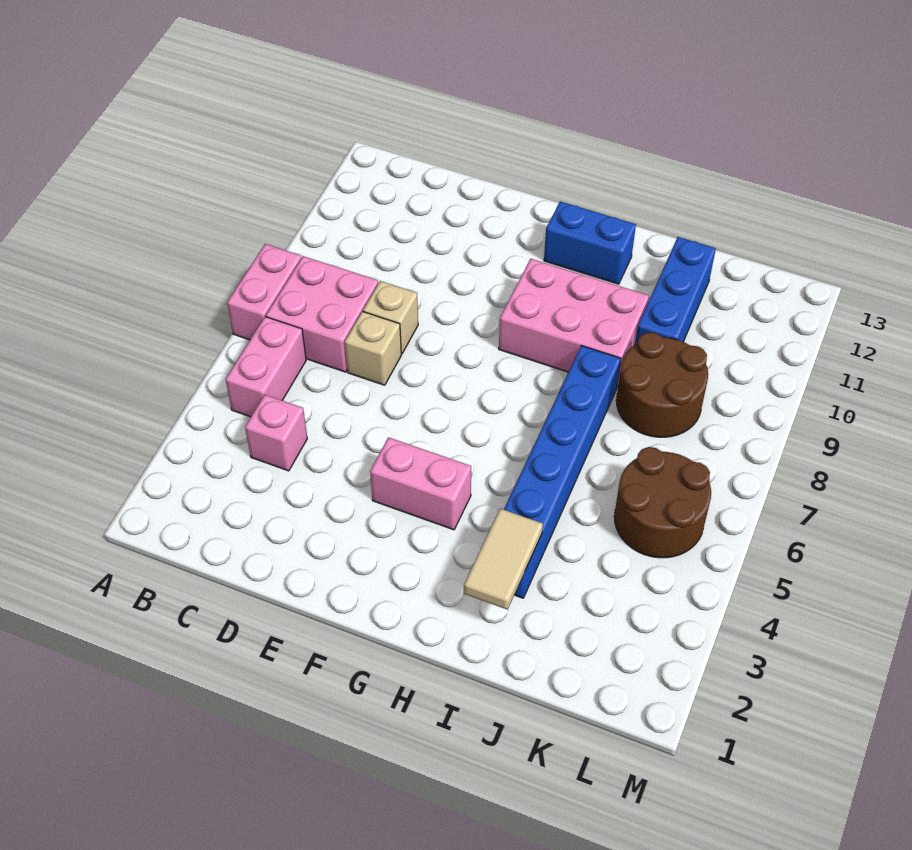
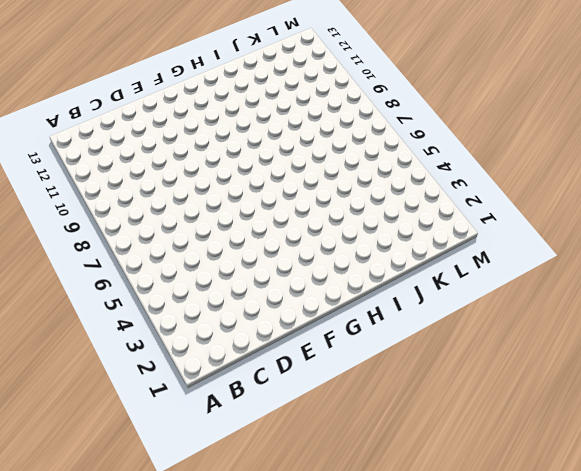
none -> pink brick A7:A8 level 1
none -> pink brick B5:B6 level 1
none -> pink brick B7:C8 level 1

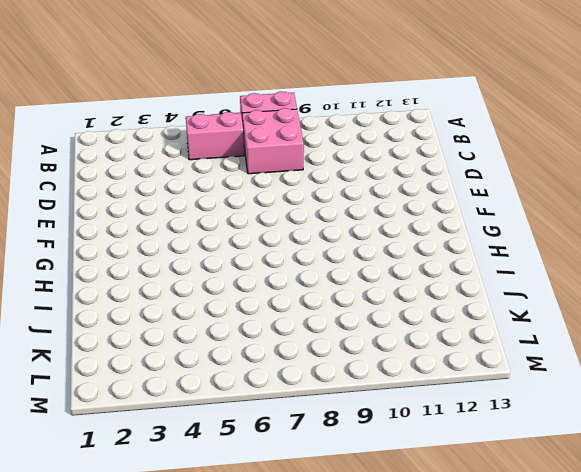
none -> pink brick C4 level 1
none -> tan brick D7 level 1
none -> tan brick D8 level 1

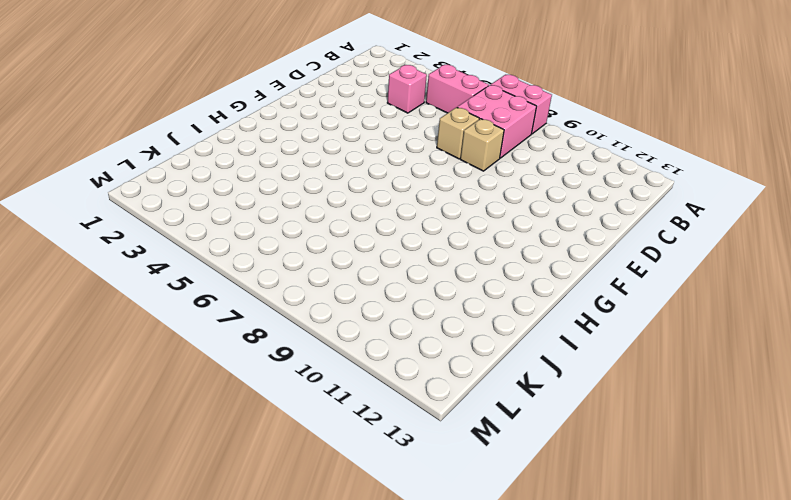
none -> pink brick F4:G4 level 1
none -> pink brick G9:I10 level 1
none -> blue brick G12:H12 level 1

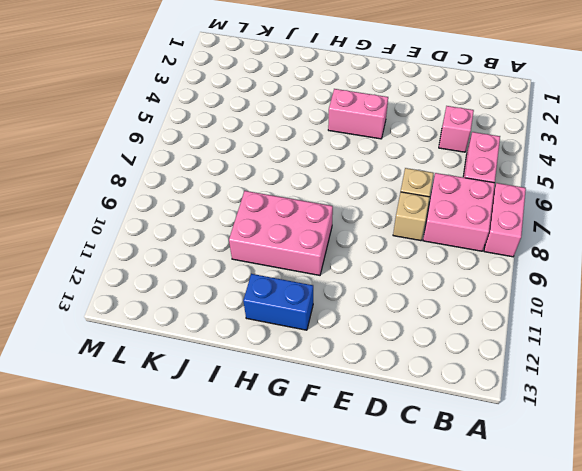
none -> blue brick I3:I8 level 1
none -> brown round brick J8:K9 level 1
none -> blue brick J10:J12 level 1

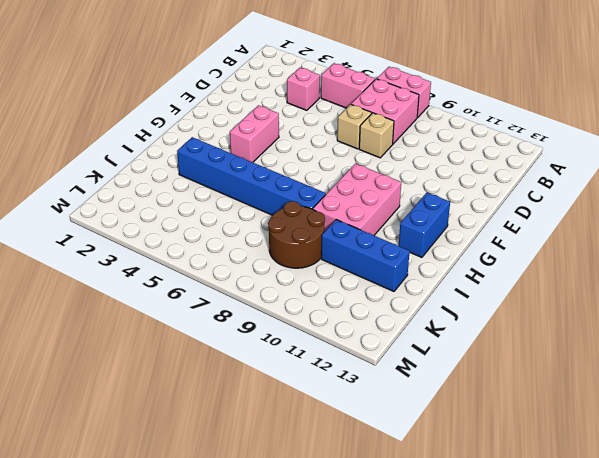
none -> brown round brick K5:L6 level 1
none -> tan tile I2:I3 level 2

